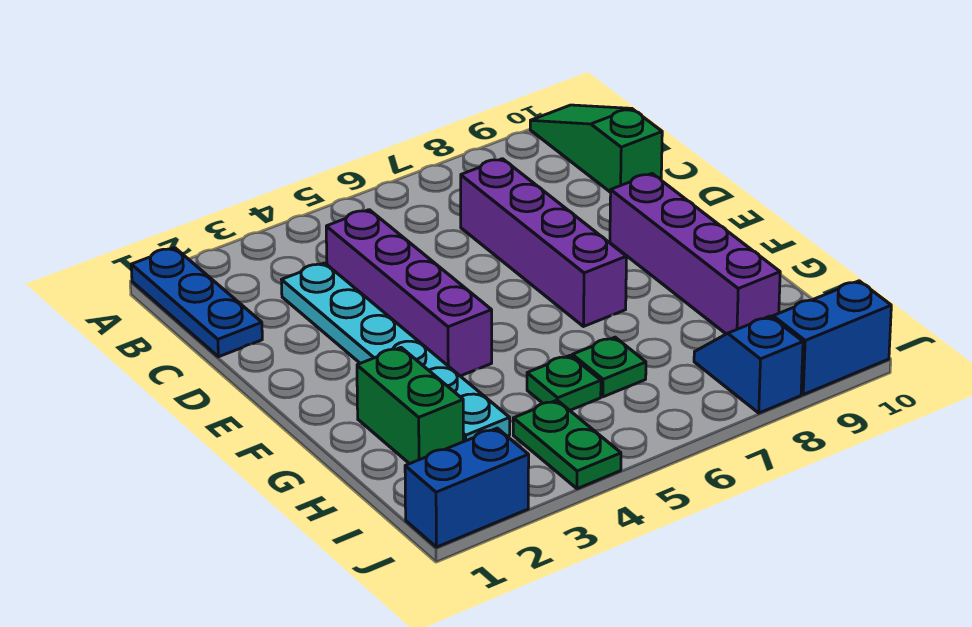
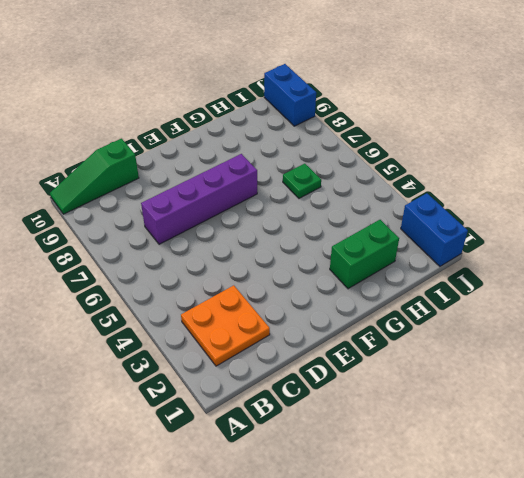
orange plate B2:C3 level 1 -> cyan plate C3:H3 level 1
none -> blue plate A1:C1 level 1
none -> purple brick C4:F4 level 1
none -> purple brick E9:H9 level 1

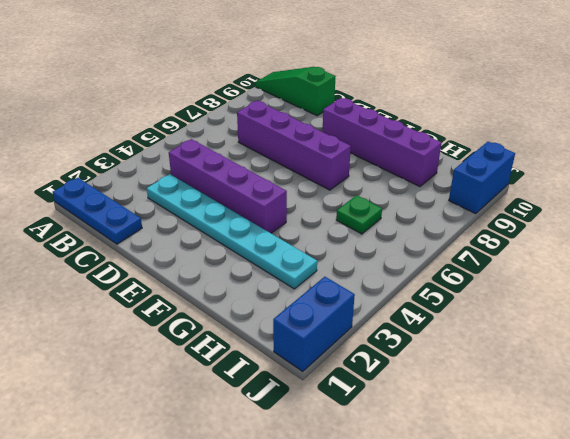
none -> green brick G2:H2 level 1
none -> green plate H5 level 1
none -> green plate I4:J4 level 1

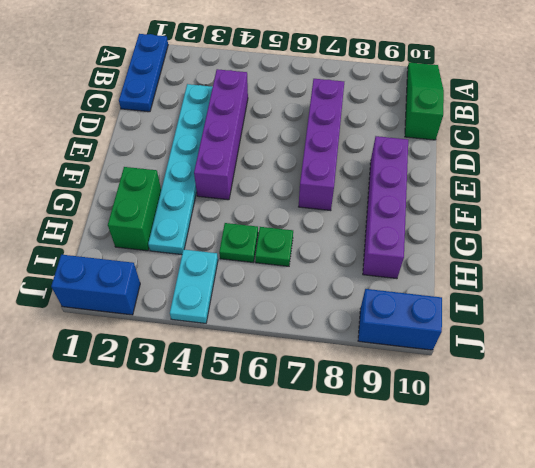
cyan plate I4:J4 level 1 -> green plate I4:J4 level 1
none -> blue slope I8:J8 level 1 top J

